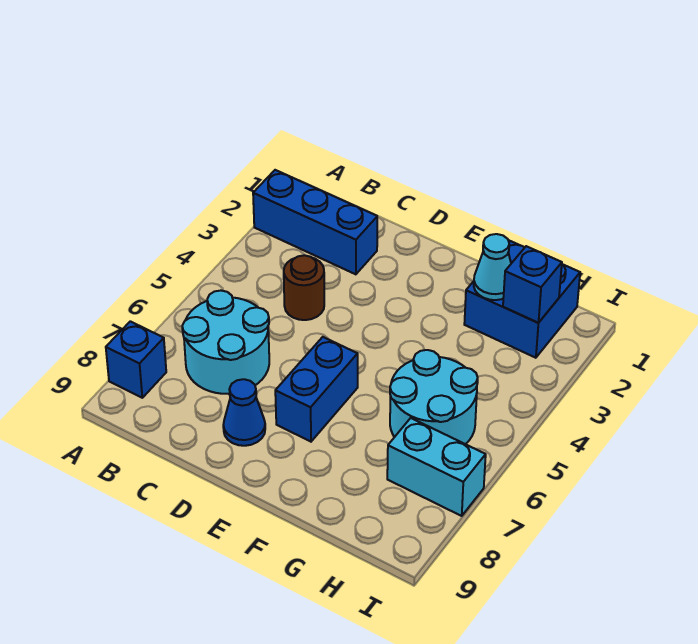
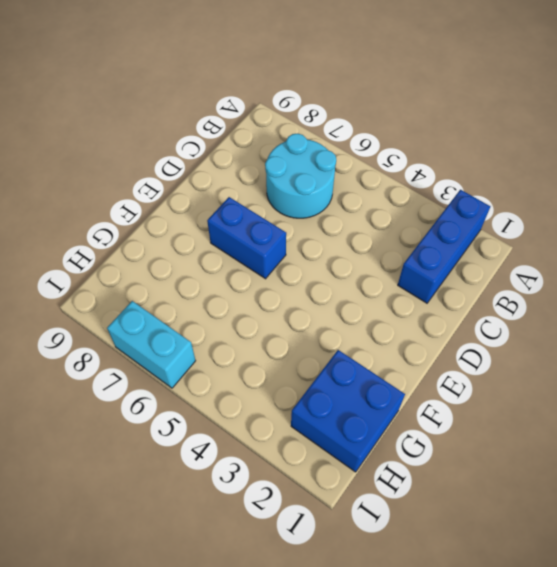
cyan brick I6:I7 level 1 -> cyan brick H7:I7 level 1
none -> blue brick A8 level 1
none -> brown round brick C4 level 1

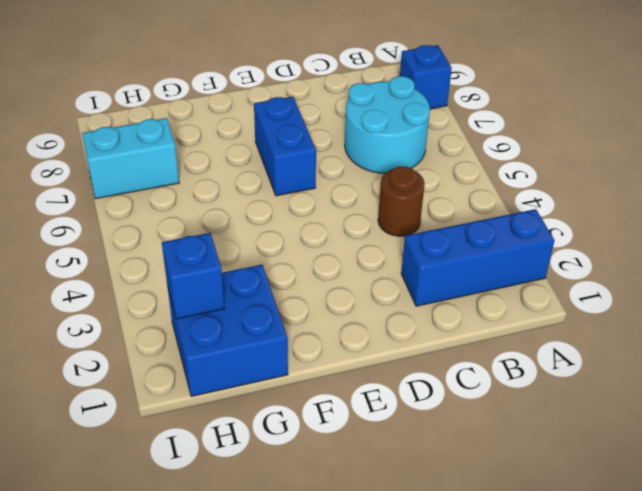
none -> blue cone D8 level 1
none -> cyan round brick G5:H6 level 1

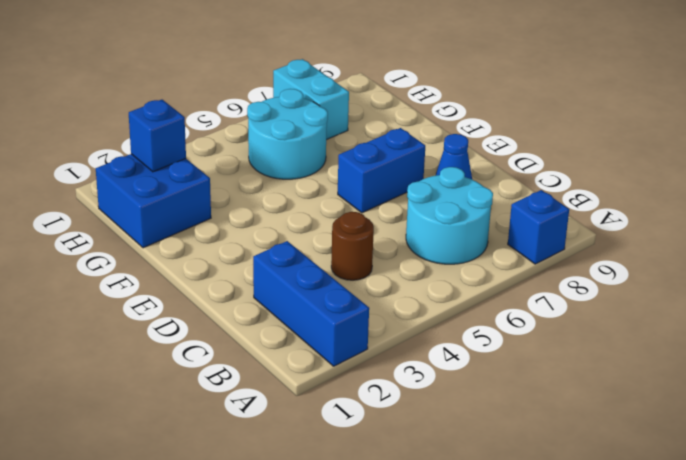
none -> cyan cone G2 level 2

